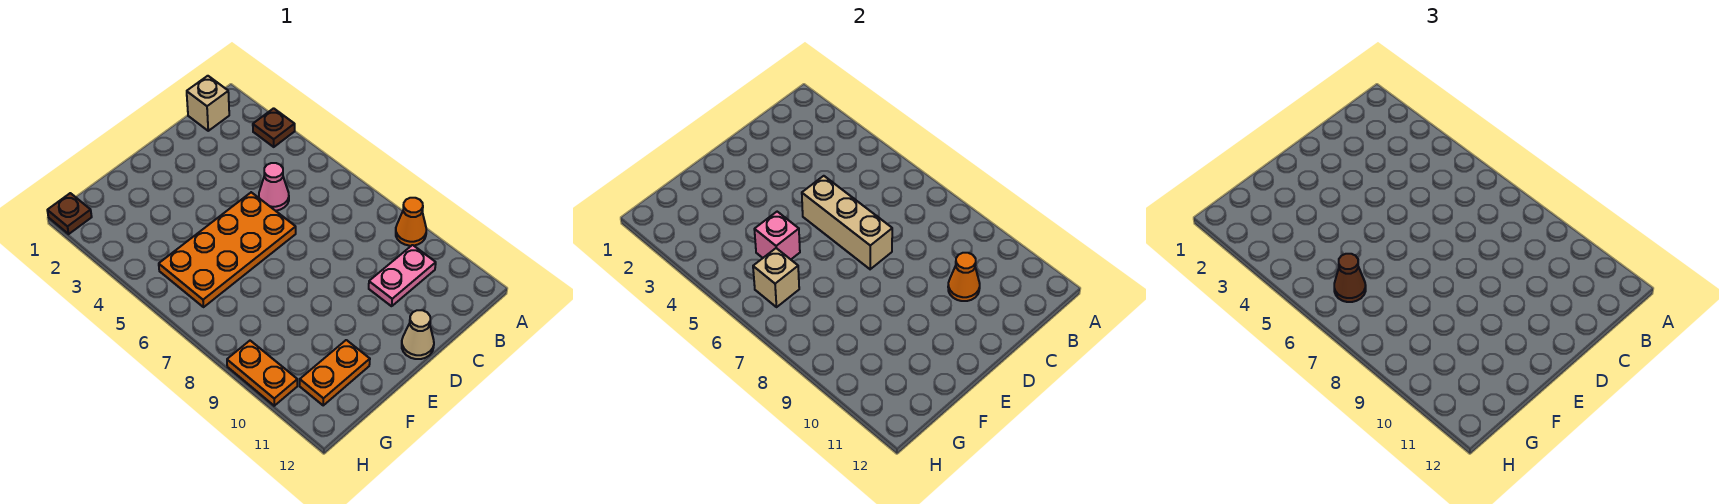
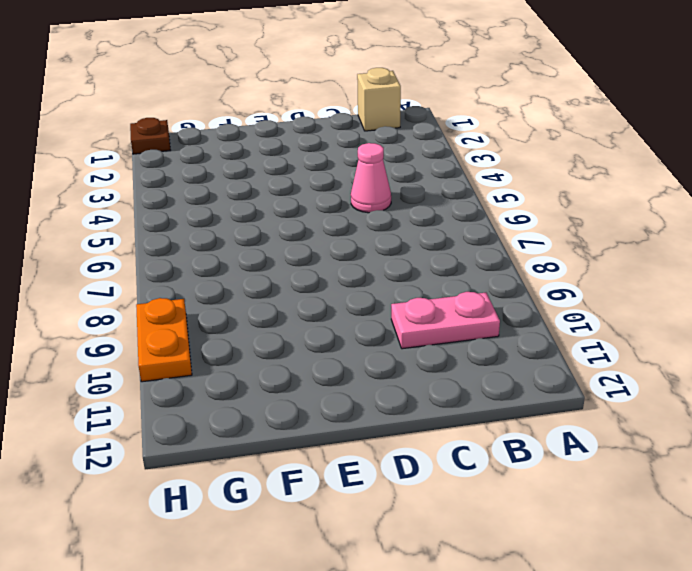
none -> brown plate A3 level 1
none -> orange cone A9 level 1
none -> orange plate D5:G6 level 1

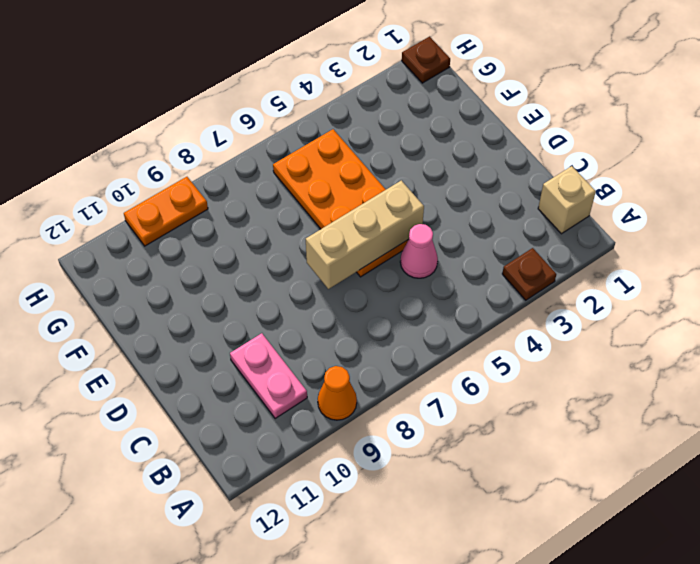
none -> tan cone D12 level 1
none -> orange plate F11:G11 level 1
none -> orange cone C10 level 2

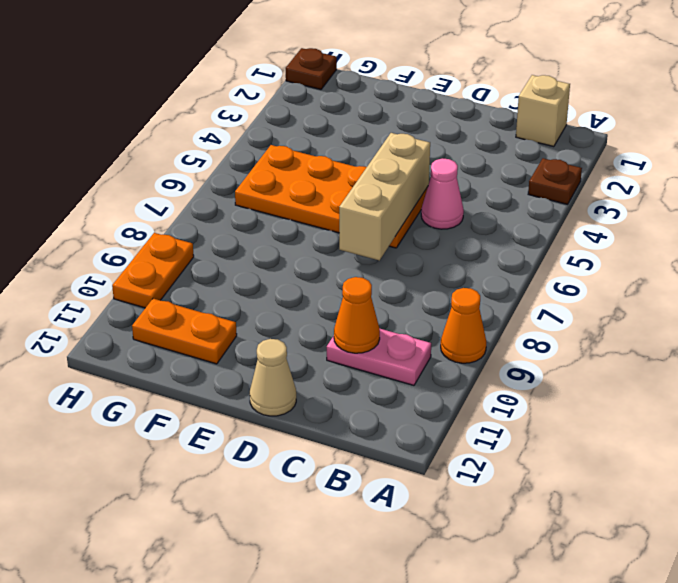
none -> pink brick F5 level 2
none -> tan brick G6 level 2
none -> brown cone G6 level 3

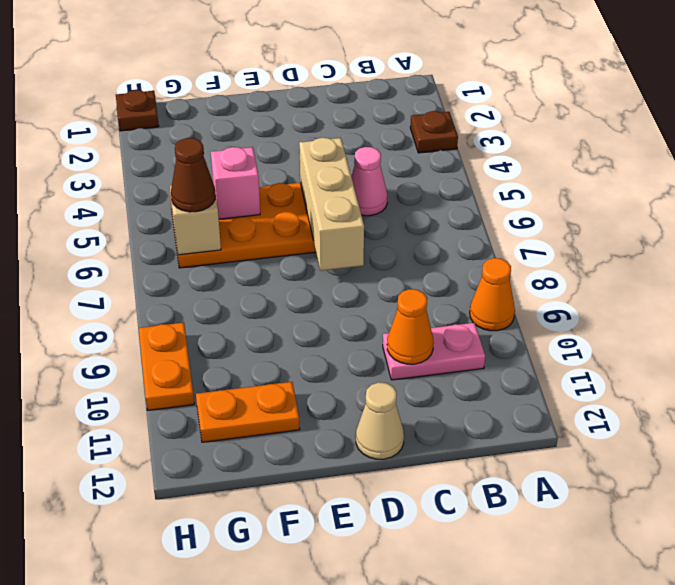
none -> tan brick B1 level 1

